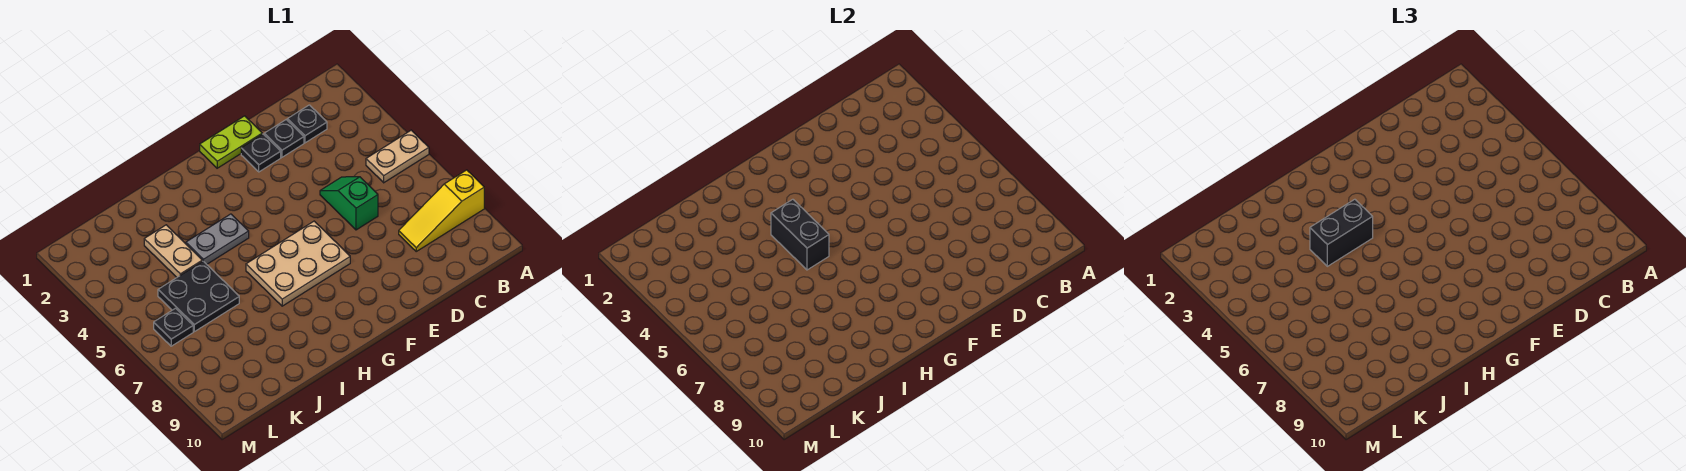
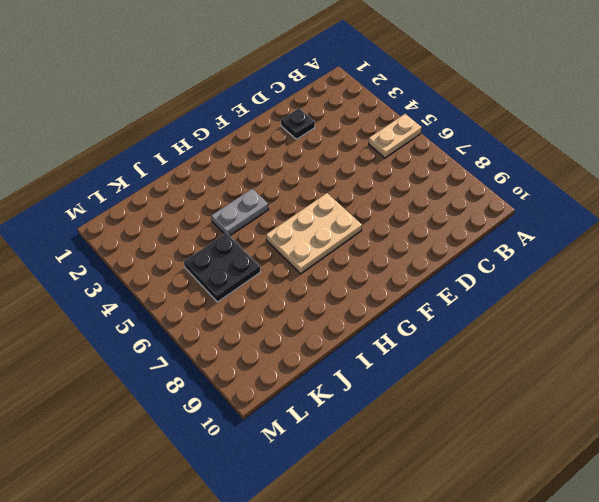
none -> yellow slope A8:C8 level 1 top A
none -> black plate C2 level 1
none -> green slope D5:D6 level 1 top 6

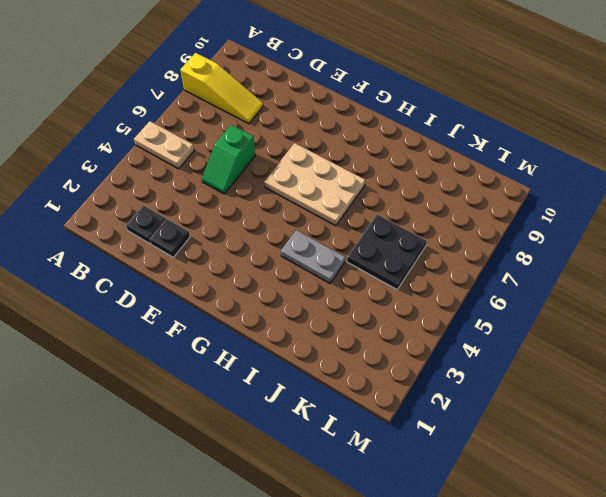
none -> lime plate E1:F1 level 1
none -> black plate E2 level 1
none -> tan plate J3:J4 level 1

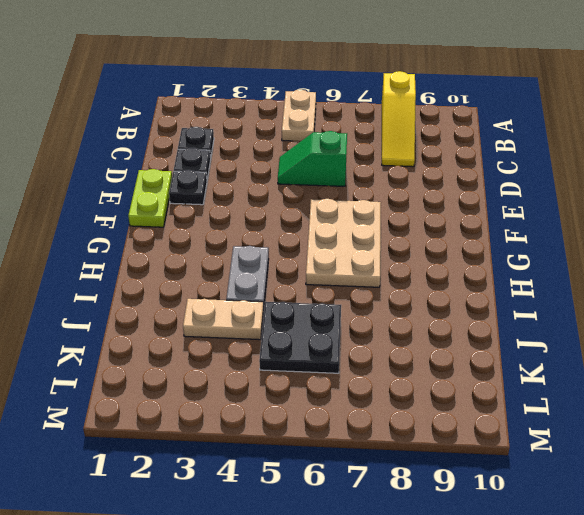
none -> black plate L6 level 1
none -> black brick H4:H5 level 2
none -> black brick H4:I4 level 3

